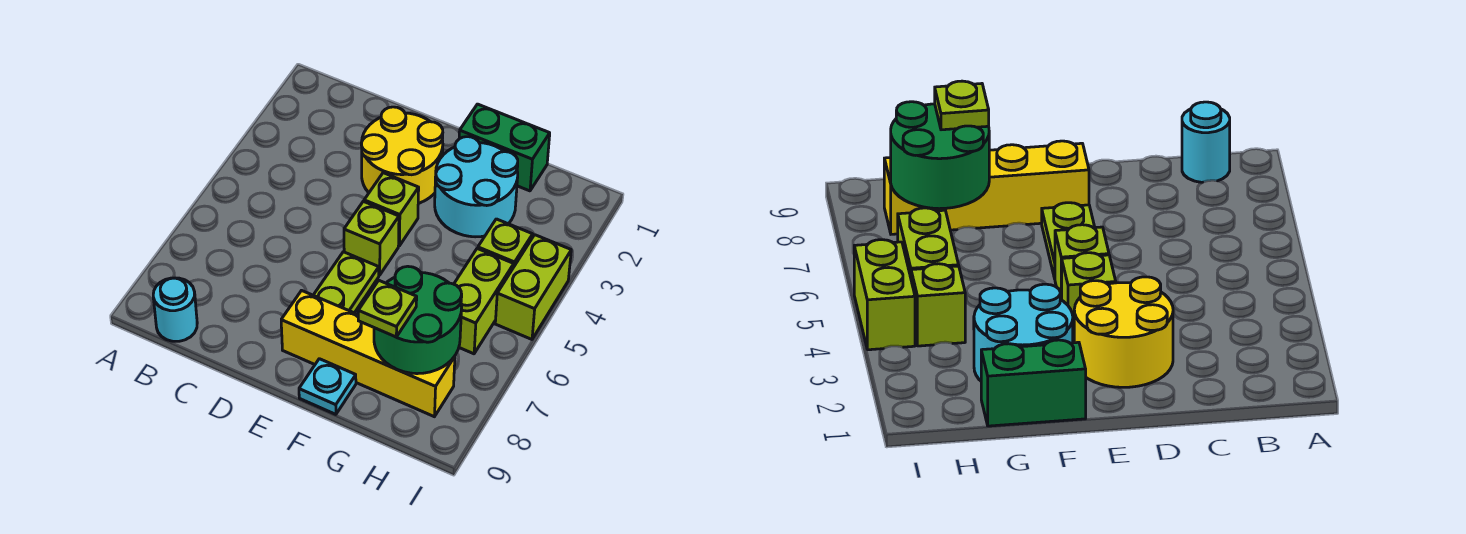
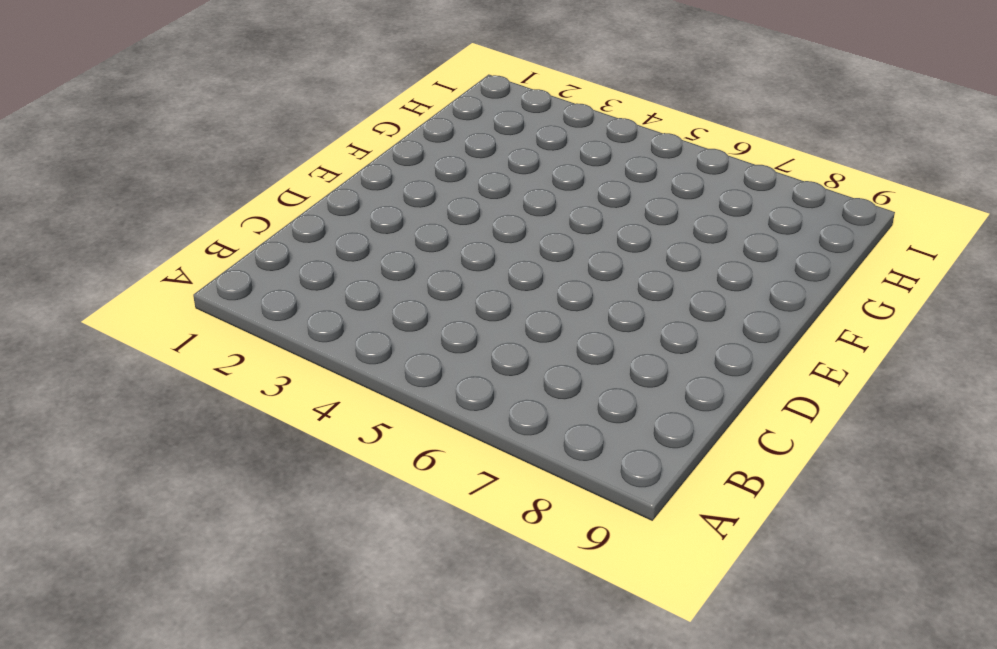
none -> cyan round brick B9 level 1
none -> yellow round brick D2:E3 level 1
none -> lime brick E4 level 1

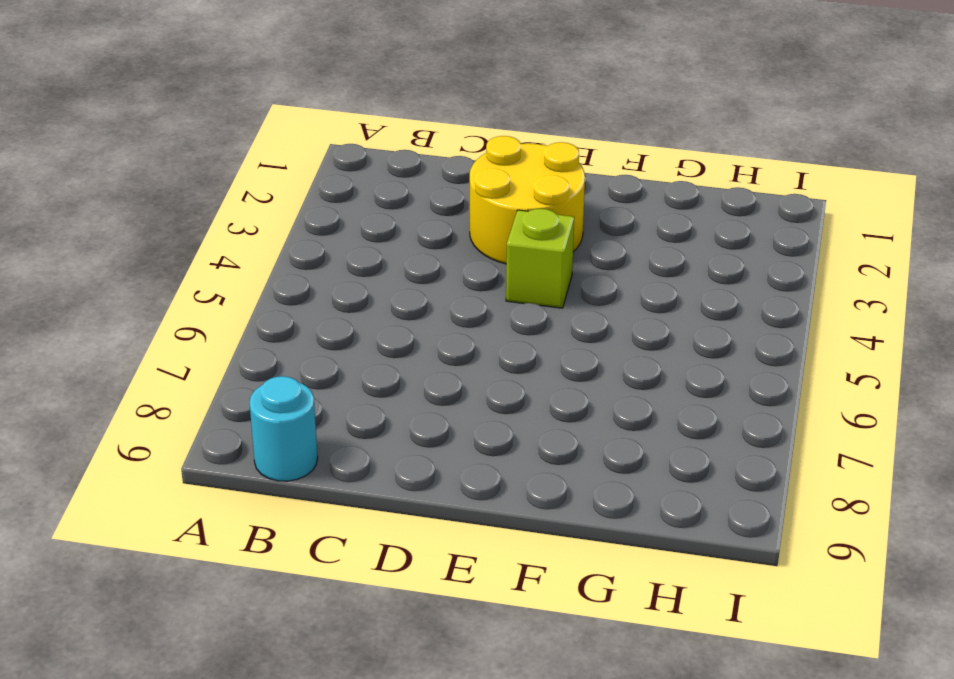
none -> lime brick E5 level 1
none -> lime plate E6:E7 level 1
none -> yellow brick E8:H8 level 1

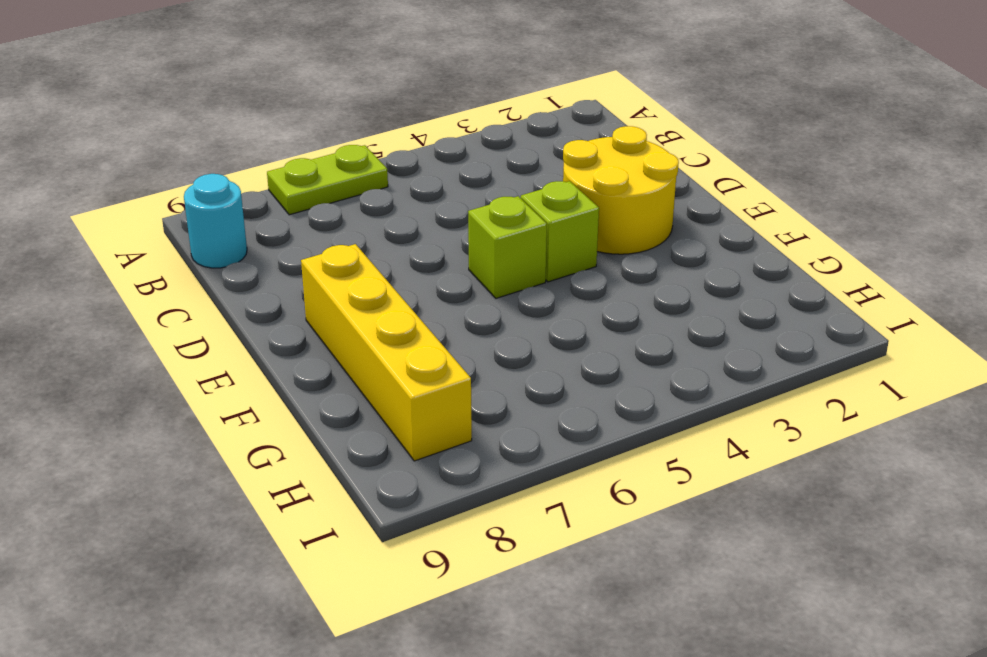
lime plate A6:A7 level 1 -> lime plate E6:E7 level 1
none -> green brick F1:G1 level 1
none -> cyan round brick F2:G3 level 1
none -> cyan plate F9 level 1

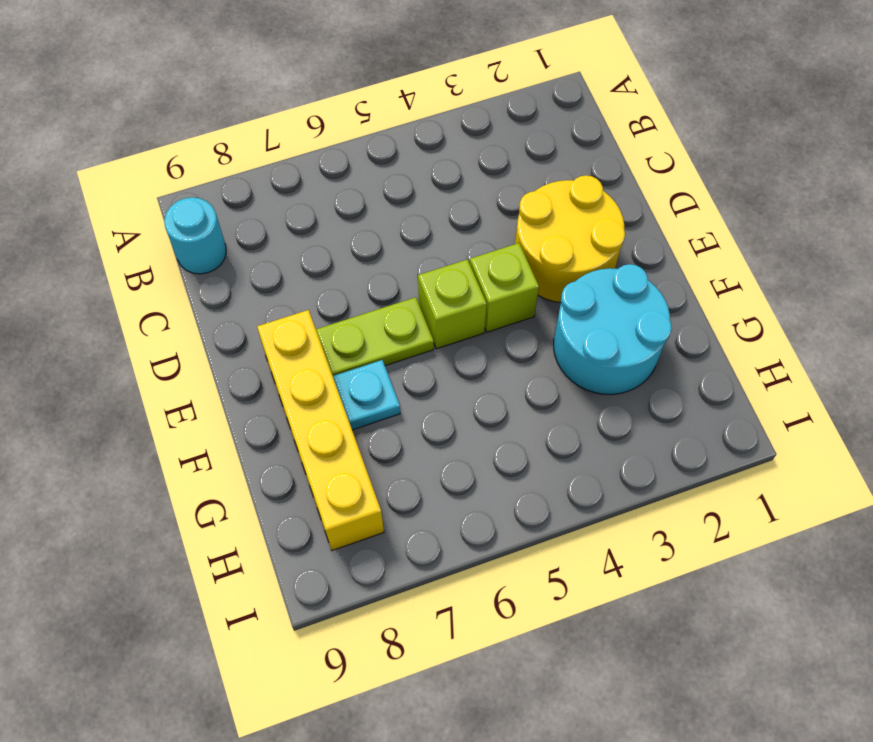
cyan plate F7 level 1 -> cyan plate F9 level 1
none -> green brick F1:G1 level 1
none -> lime brick H4 level 1
none -> lime brick H5:H6 level 1

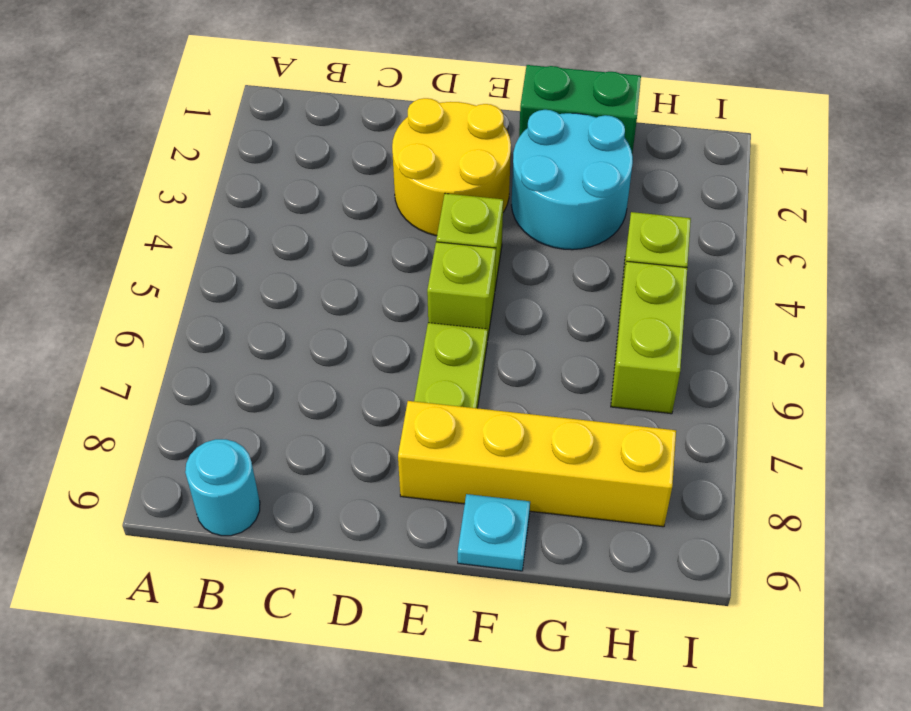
none -> lime brick I4:I5 level 1
none -> green round brick G7:H8 level 2
none -> lime plate G8 level 3

